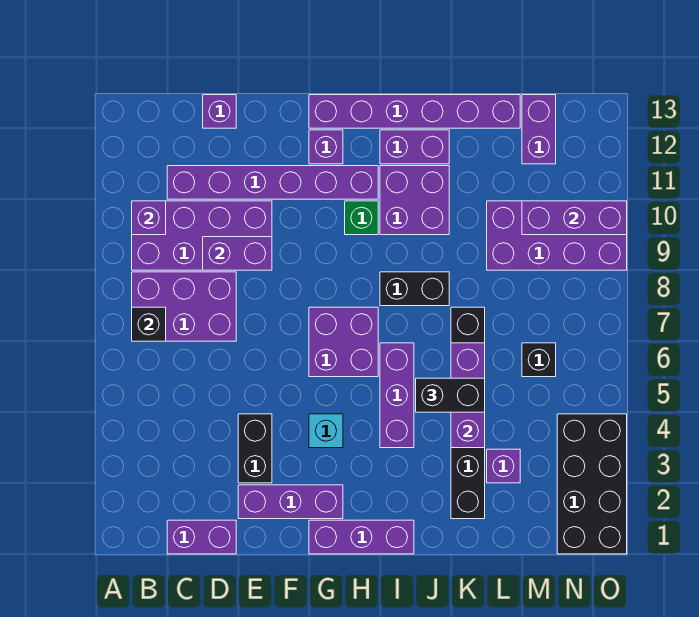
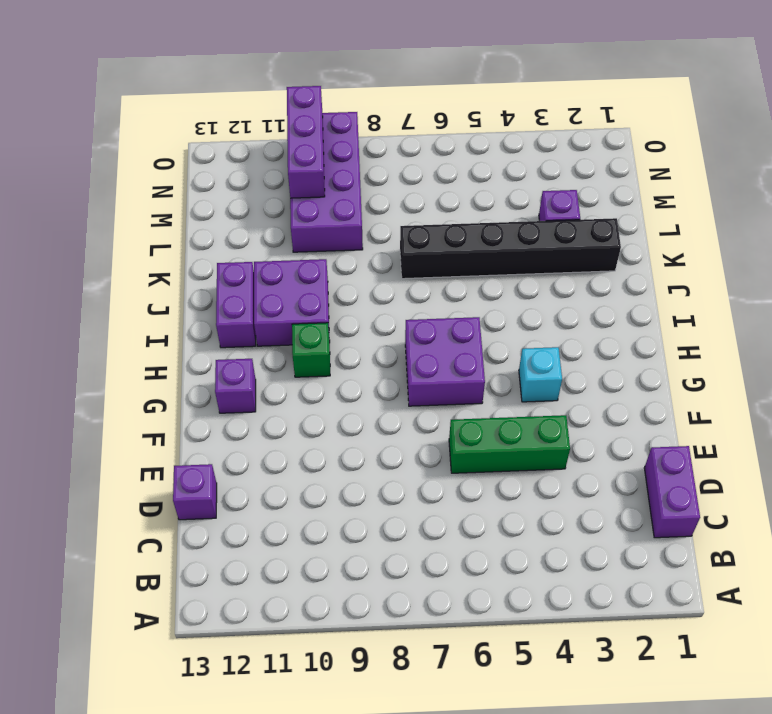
green brick E4:E6 level 1 -> black brick E3:E4 level 1
none -> purple brick B7:D8 level 1
none -> purple brick B9:E10 level 1
none -> purple brick C11:H11 level 1

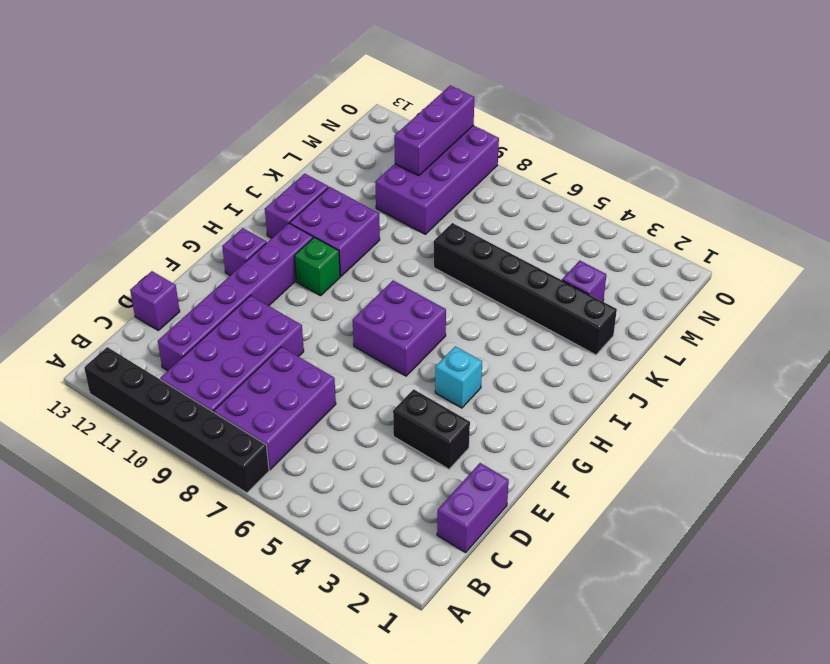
black brick A7:A12 level 1 -> none
none -> purple brick E2:G2 level 1
none -> purple brick G1:I1 level 1
none -> purple brick G13:L13 level 1

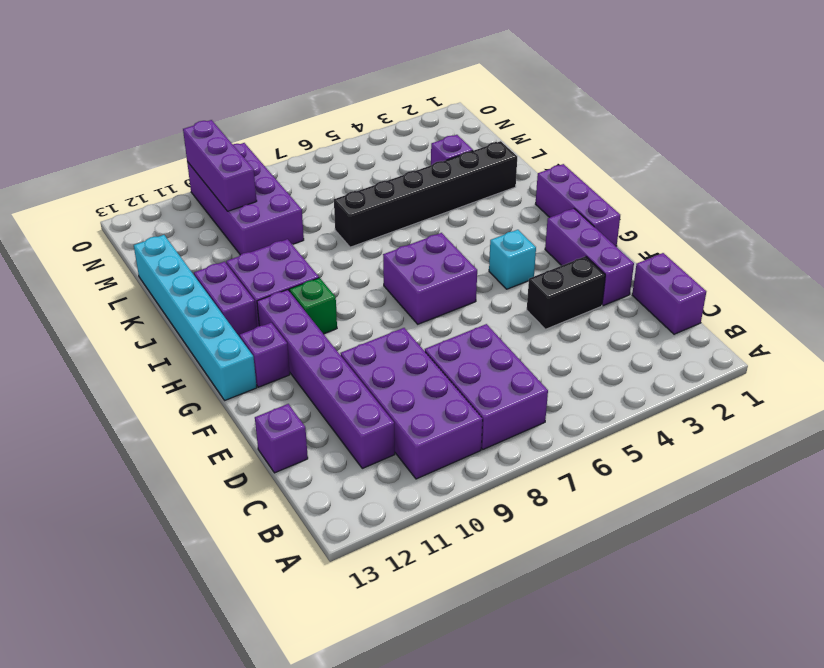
cyan brick G13:L13 level 1 -> purple brick G13:L13 level 1
none -> purple brick I4:I6 level 1
none -> black brick I8:J8 level 1
none -> black brick M6 level 1

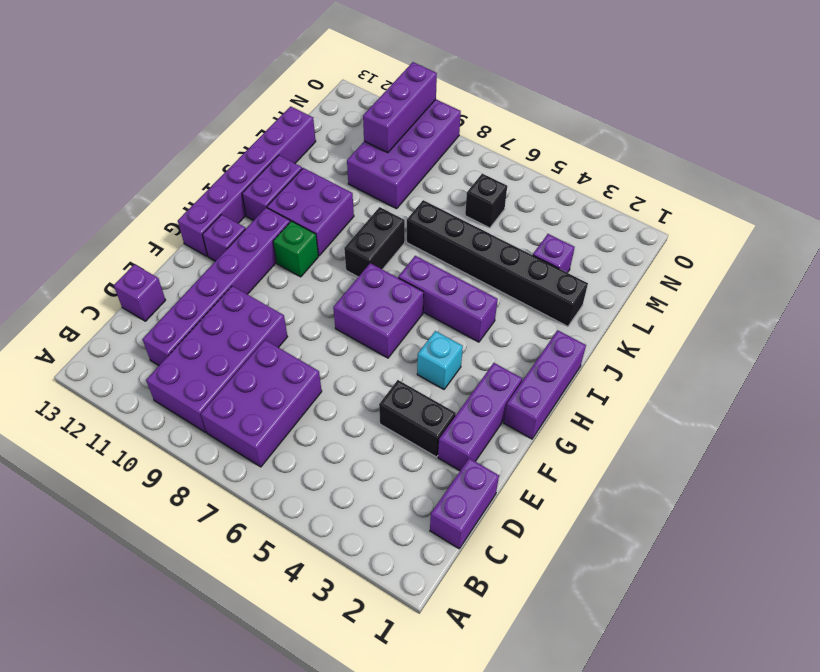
none -> purple brick M12:M13 level 1
none -> black brick N1:O4 level 1
none -> black brick B7 level 2

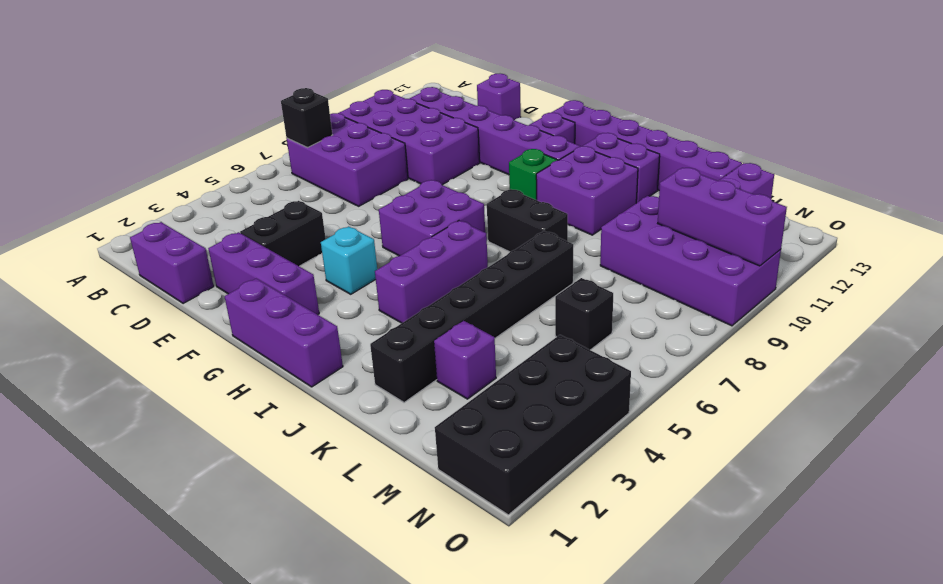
none -> purple brick B10 level 2
none -> purple brick D9:E9 level 2
none -> purple brick K4:K6 level 2

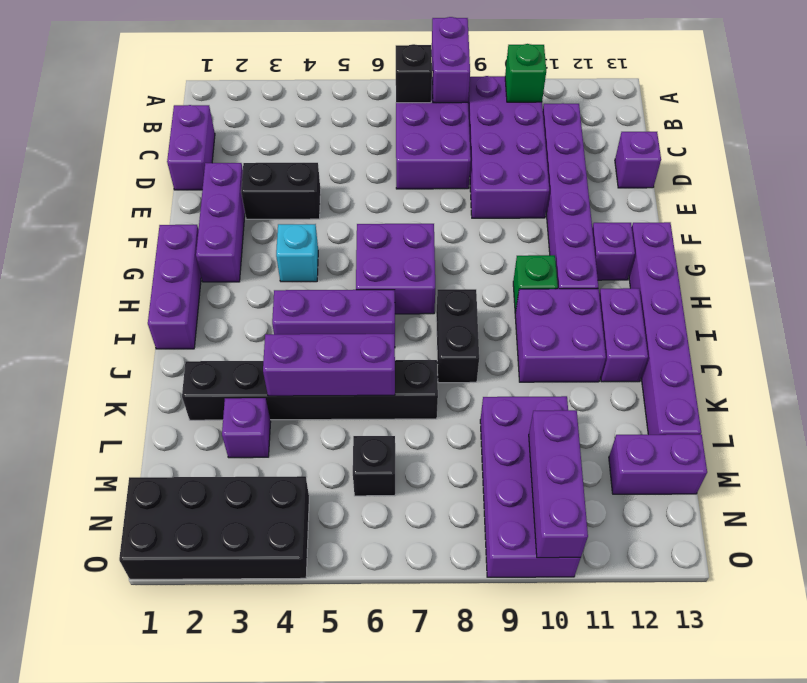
purple brick A8:B8 level 2 -> purple brick D9:E9 level 2
green brick B10 level 2 -> purple brick B10 level 2
none -> black brick J5:K5 level 3

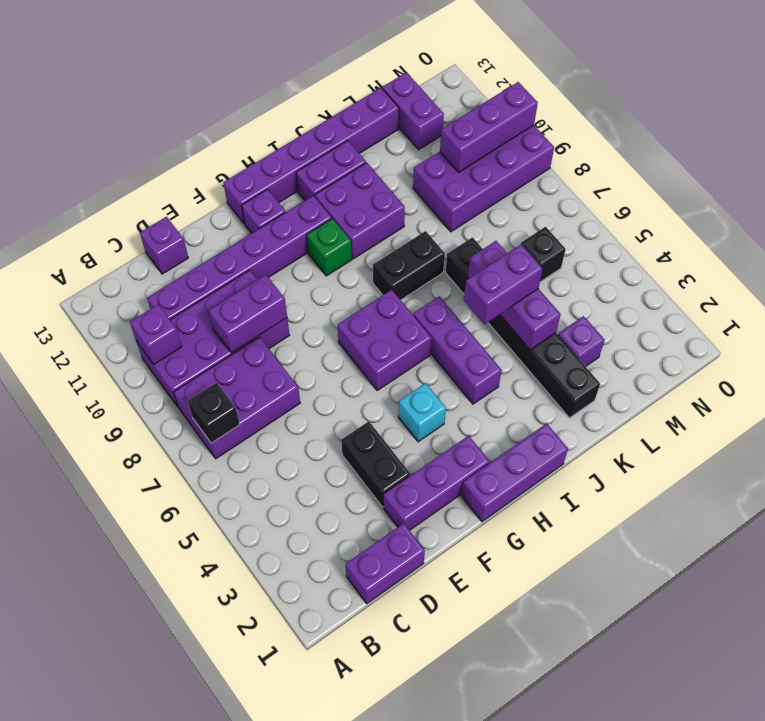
purple brick J5:K5 level 3 -> black brick J5:K5 level 3
none -> black brick N1:O4 level 1

